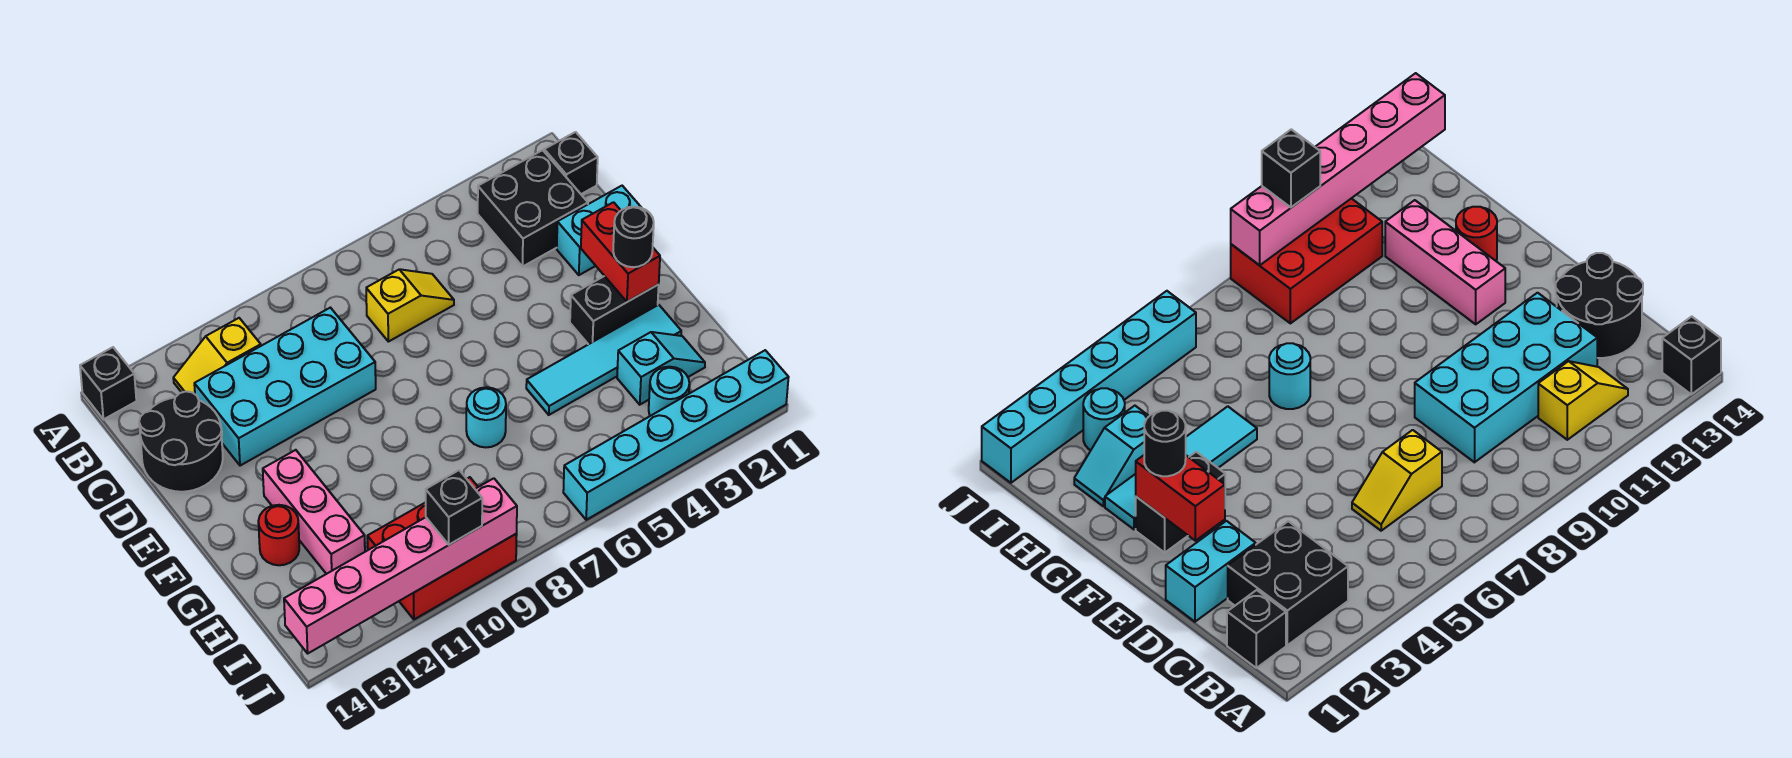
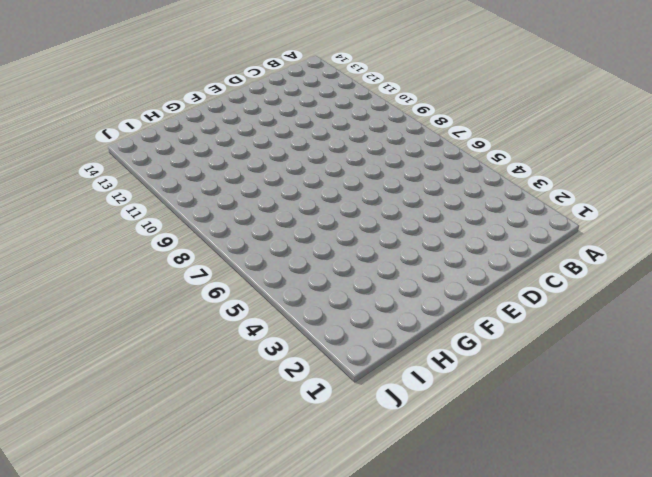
none -> black brick A14 level 1
none -> black brick B1 level 1
none -> black brick B2:C3 level 1

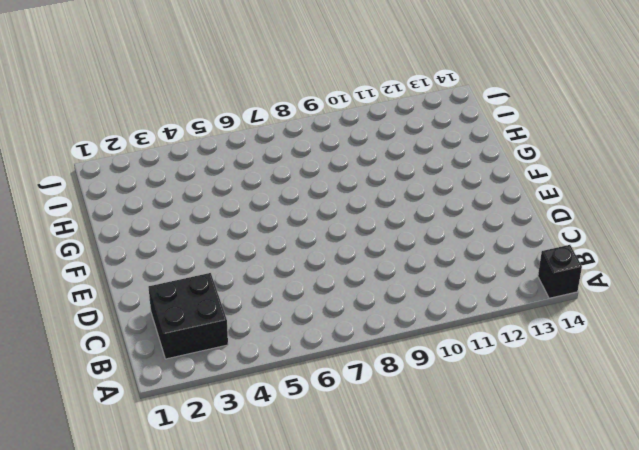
none -> black brick B1 level 1
none -> yellow slope B11:B12 level 1 top 11
none -> yellow slope C6:C7 level 1 top 7

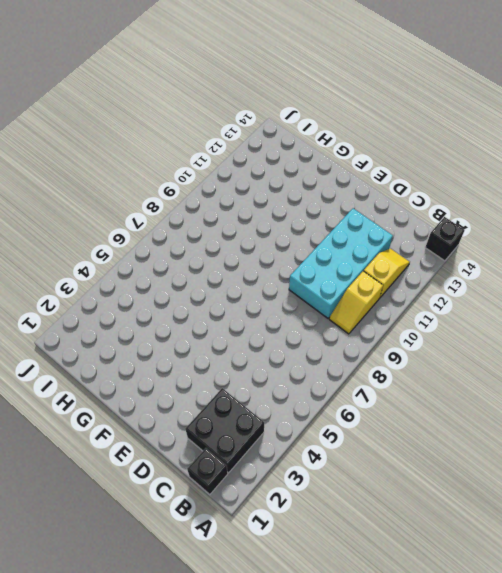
yellow slope B9:B10 level 1 top 10 -> yellow slope C6:C7 level 1 top 7
none -> black round brick C13:D14 level 1
none -> cyan brick D1:D2 level 1
none -> black brick F2:F3 level 1

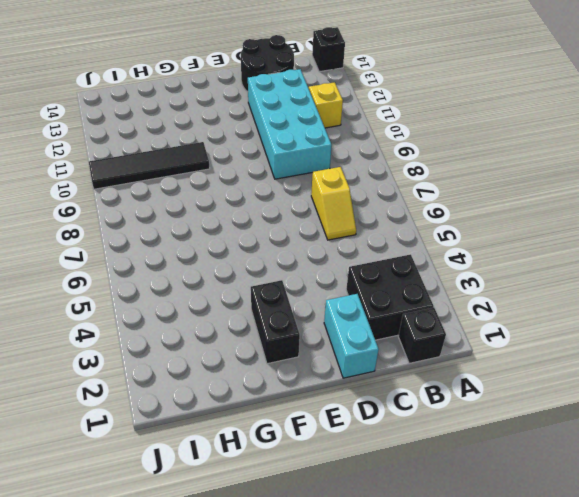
black tile G10:J10 level 1 -> red brick I9:J11 level 1
none -> pink brick F12:H12 level 1
none -> cyan tile G2:G5 level 1
none -> cyan round brick G7 level 1

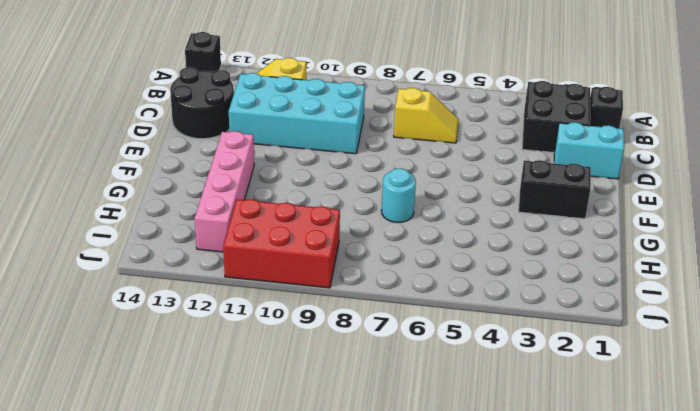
pink brick F12:I12 level 1 -> pink brick F12:H12 level 1
none -> cyan tile G2:G5 level 1
none -> red round brick G13 level 1
none -> cyan slope H2:H3 level 1 top 3

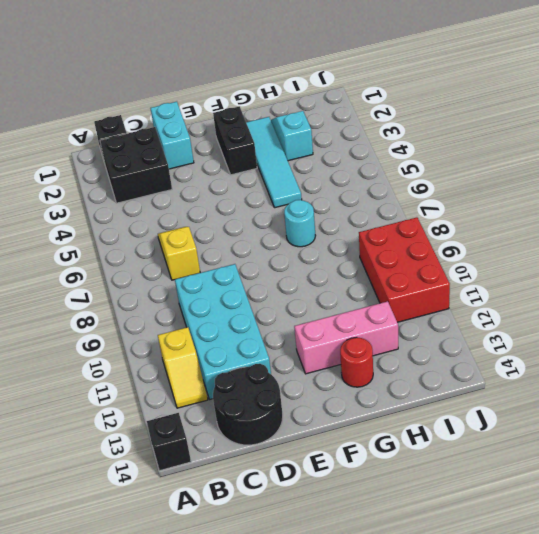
none -> cyan round brick I3 level 1
none -> cyan brick J1:J6 level 1
none -> red brick E2:F2 level 2

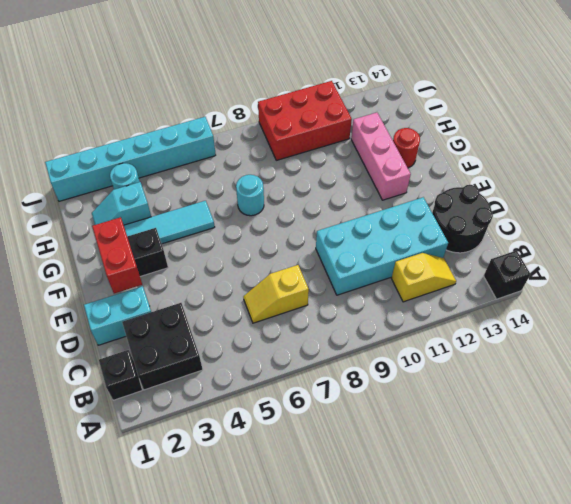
none -> pink brick J9:J14 level 2
none -> black round brick F2 level 3
none -> black brick J10 level 3

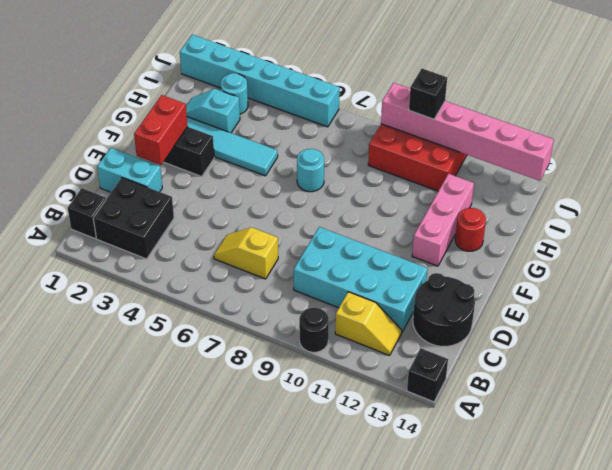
black round brick A10 level 1 -> black round brick F2 level 3

